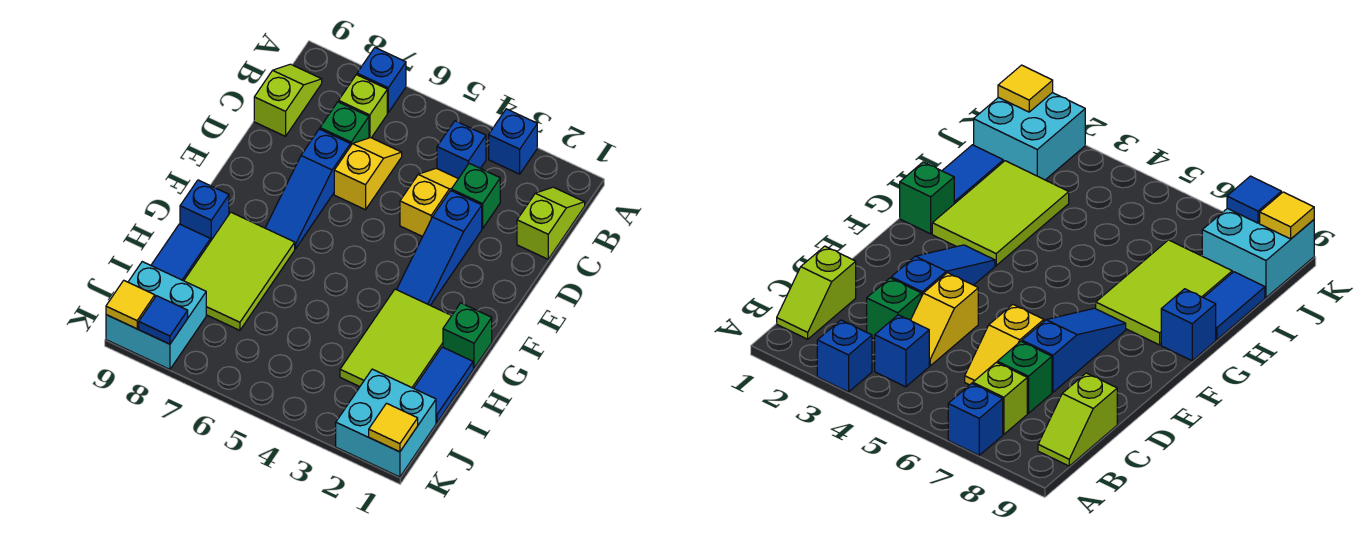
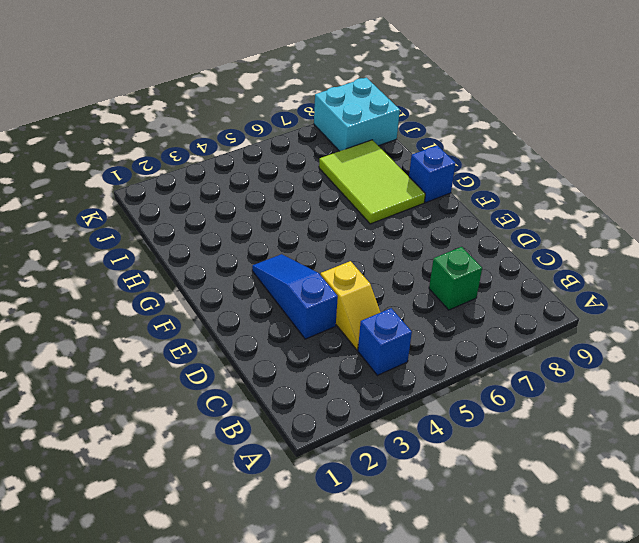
none -> blue brick A3 level 1
none -> blue brick A7 level 1
none -> lime slope B1:C1 level 1 top C

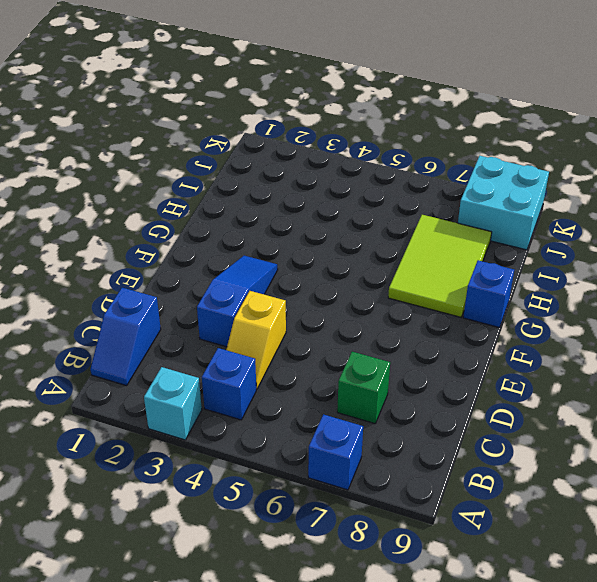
cyan brick A3 level 1 -> blue brick A3 level 1
blue slope B1:C1 level 1 top C -> lime slope B1:C1 level 1 top C
none -> lime brick B7 level 1
none -> lime slope B9:C9 level 1 top C
none -> green brick C3 level 1

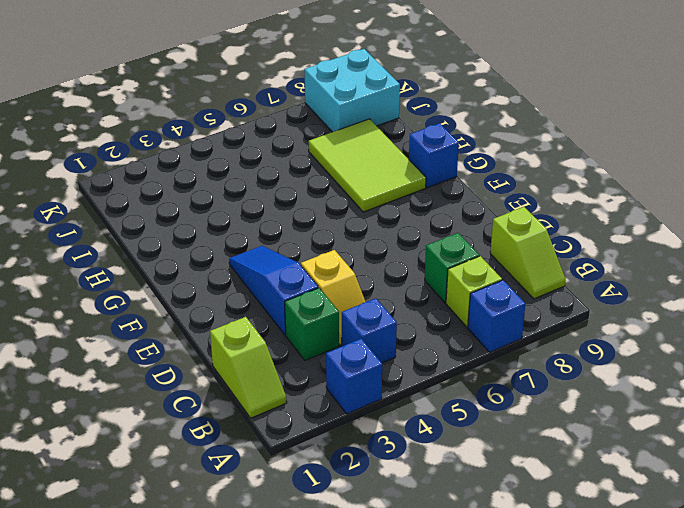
none -> yellow slope C6:D6 level 1 top D
none -> blue slope D7:F7 level 1 top D
none -> green brick G1 level 1

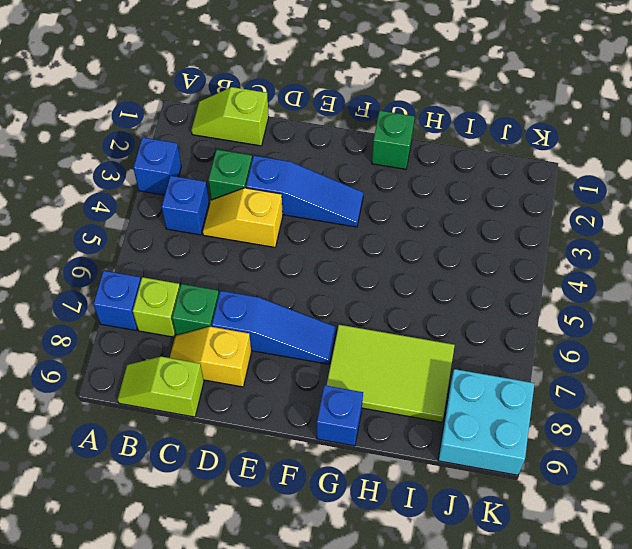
yellow slope C8:D8 level 1 top D -> yellow slope C6:D6 level 1 top D
none -> lime tile G2:I3 level 1
none -> blue tile H1:I1 level 1
none -> blue tile H9:I9 level 1

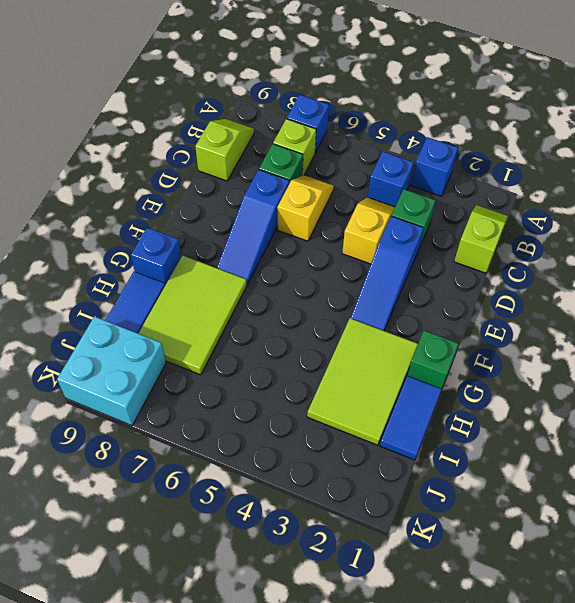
none -> cyan brick J1:K2 level 1
none -> yellow tile K1 level 2
none -> blue tile K8 level 2

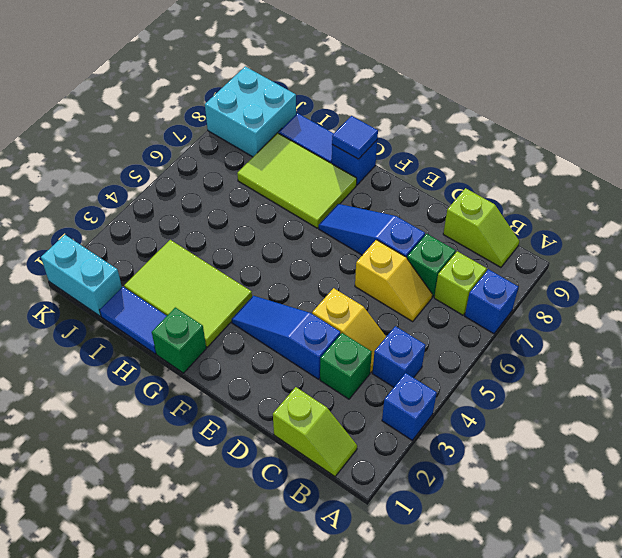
blue tile G9 level 2 -> blue tile K8 level 2
cyan brick J1:K1 level 1 -> cyan brick J1:K2 level 1
none -> yellow tile K1 level 2
none -> yellow tile K9 level 2

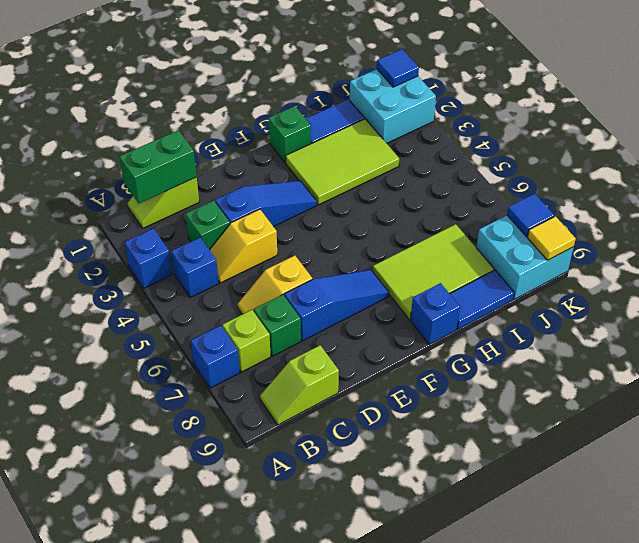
green brick B1:C1 level 2 -> none
blue tile K1 level 2 -> yellow tile K1 level 2

